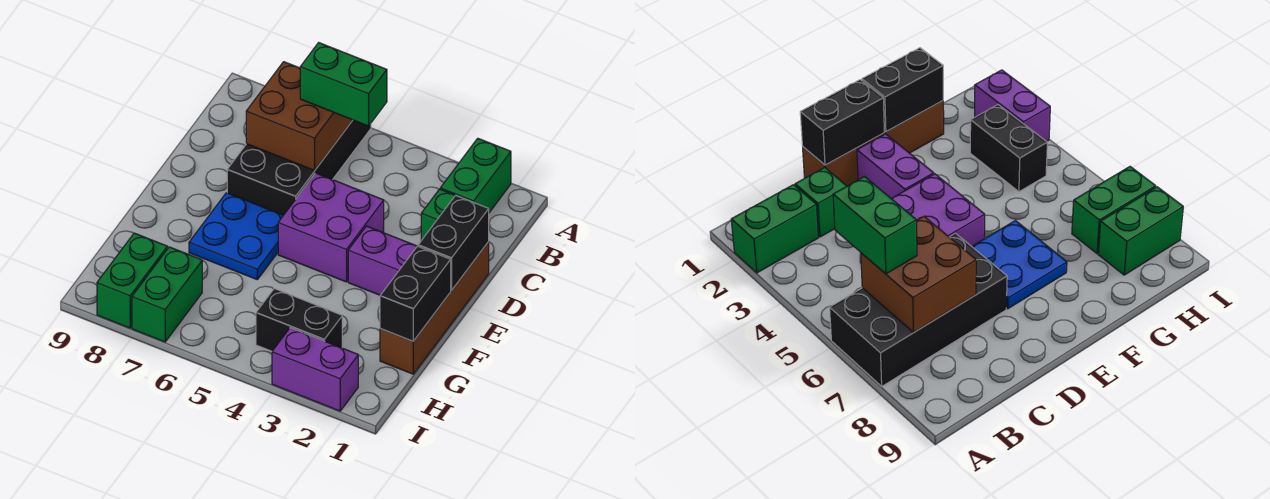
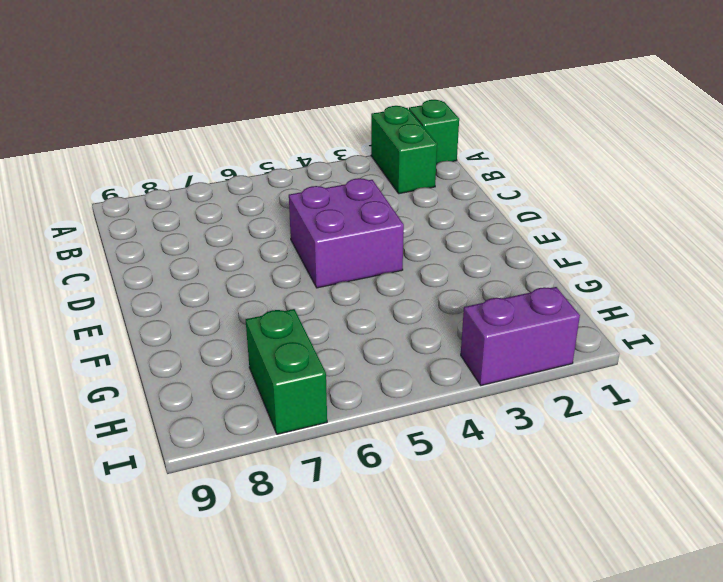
green brick A1 level 1 -> green brick C2 level 1
none -> black brick A6:D7 level 1
none -> brown brick D1:G1 level 1
none -> purple brick E2:E3 level 1

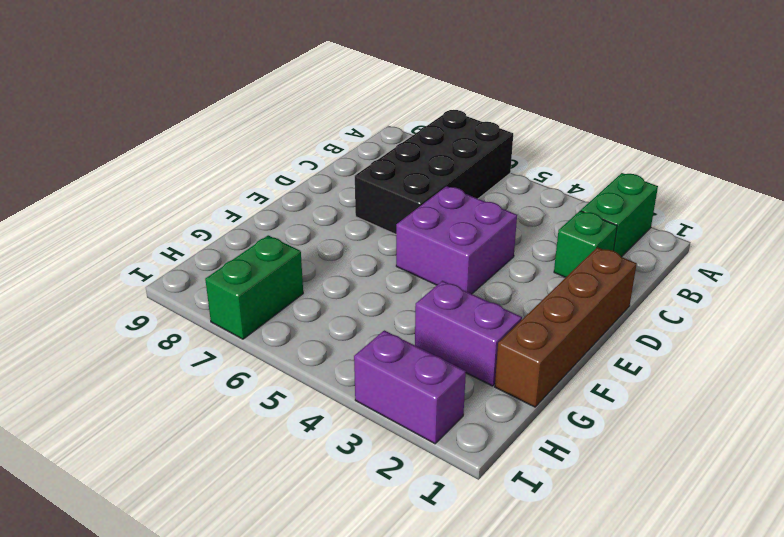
purple brick G2:G3 level 1 -> purple brick E2:E3 level 1
none -> blue plate E6:F7 level 1
none -> black brick H3:H4 level 1
none -> green brick H8:I8 level 1

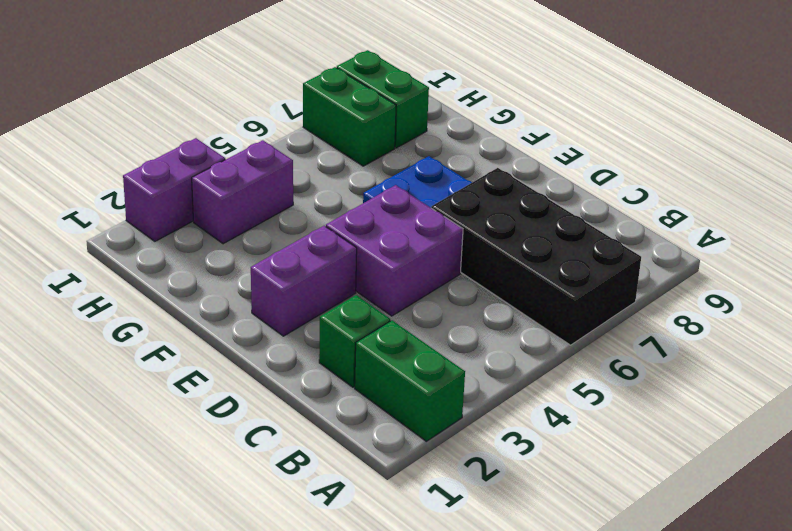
purple brick H3:H4 level 1 -> black brick H3:H4 level 1
none -> brown brick D1:G1 level 1
none -> brown brick B6:C7 level 2
none -> black brick D1:E1 level 2

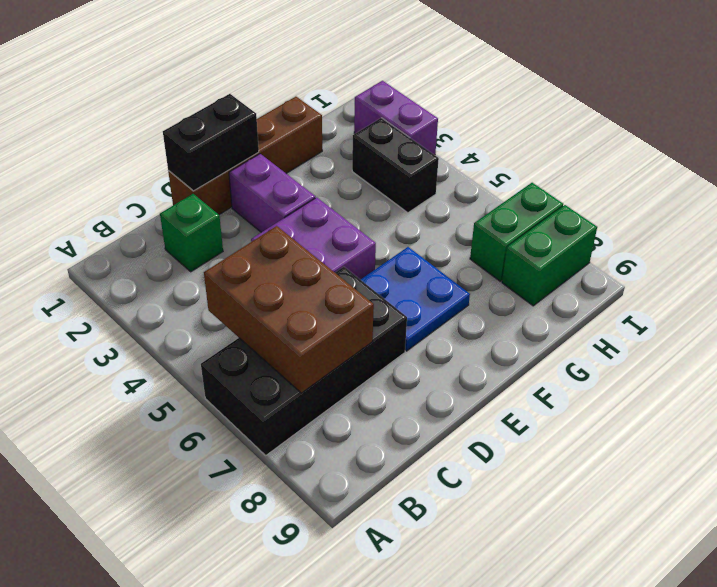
brown brick B5:C7 level 2 -> brown brick B6:C7 level 2
none -> green brick A2:B2 level 1
none -> black brick F1:G1 level 2
none -> green brick B5:B6 level 3

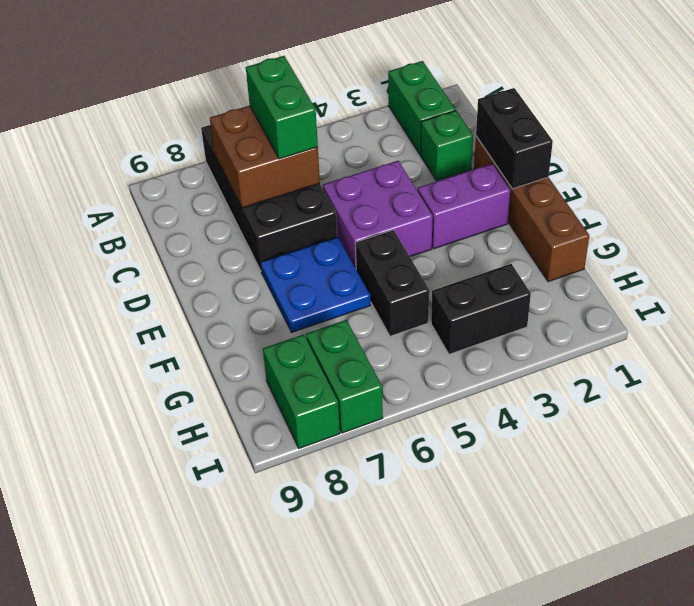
green brick B6:C6 level 3 -> green brick B5:B6 level 3
black brick F5:G5 level 1 -> black brick F1:G1 level 2
none -> purple brick I2:I3 level 1

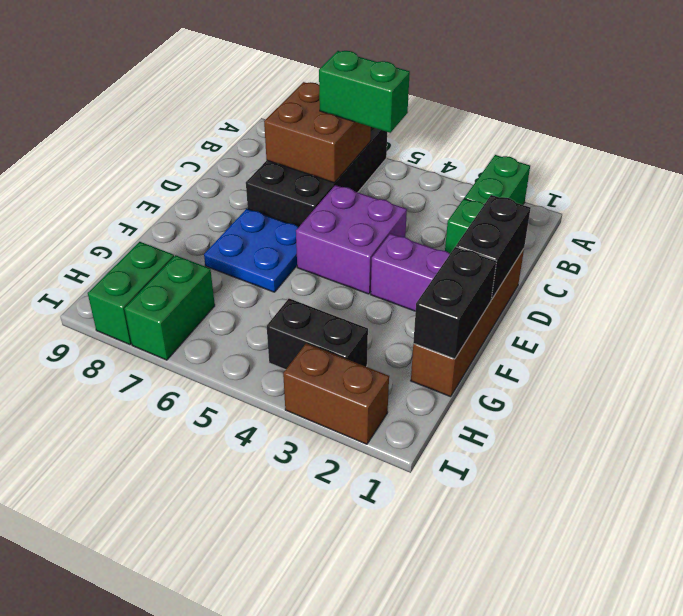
brown brick I2:I3 level 1 -> purple brick I2:I3 level 1

